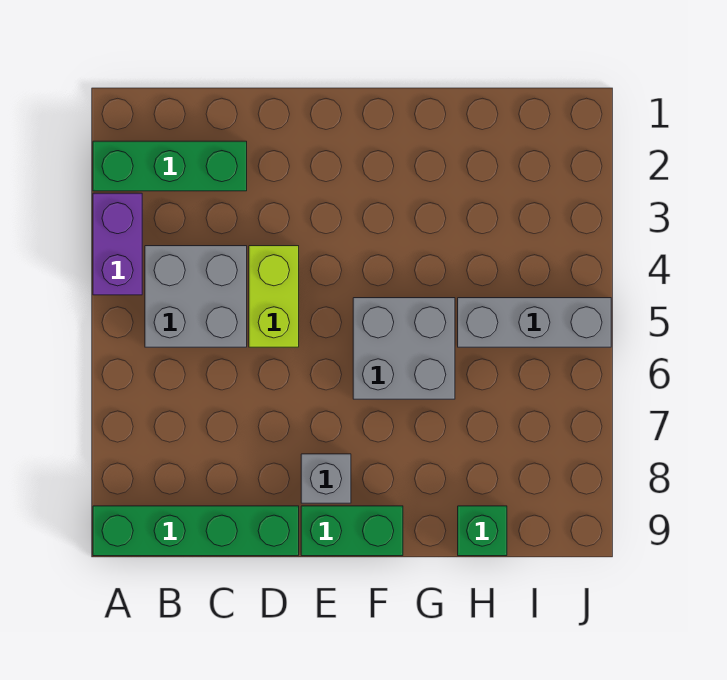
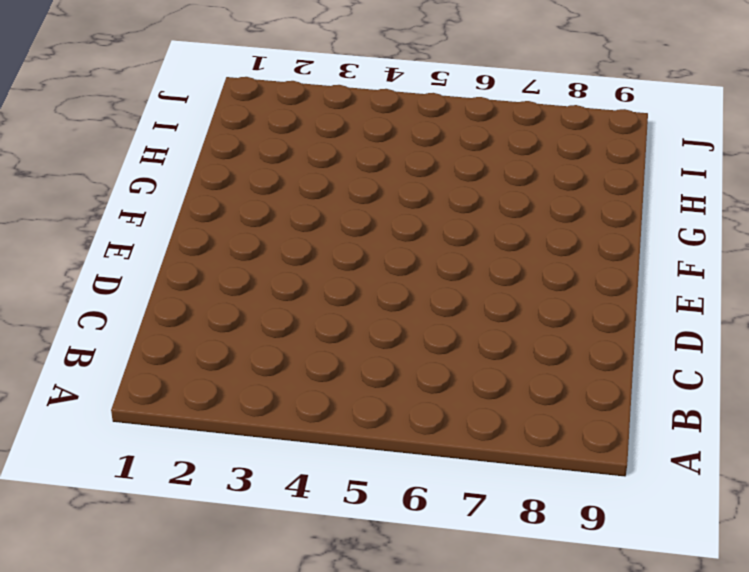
none -> green brick A2:C2 level 1
none -> purple brick A3:A4 level 1

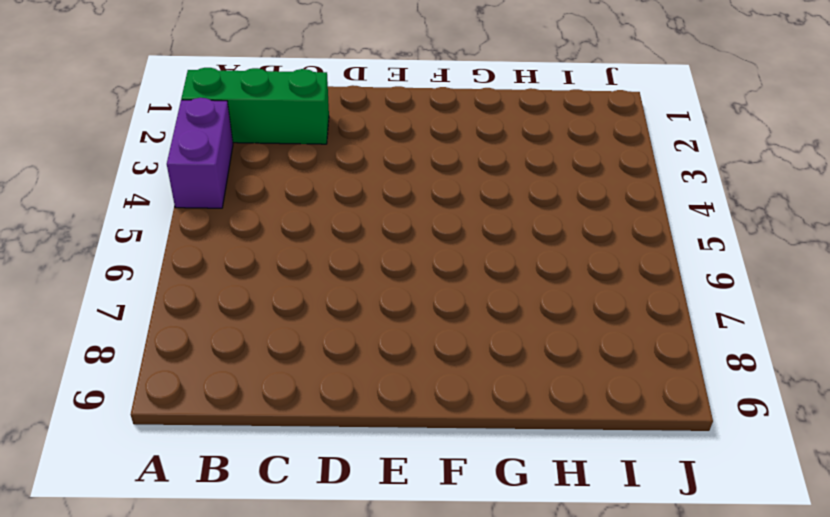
none -> green brick A9:D9 level 1
none -> grey brick B4:C5 level 1

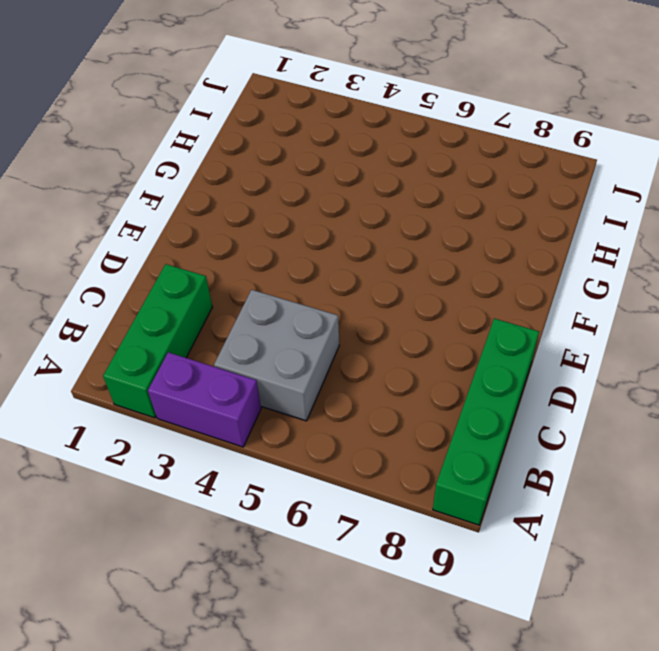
none -> lime brick D4:D5 level 1
none -> grey brick E8 level 1

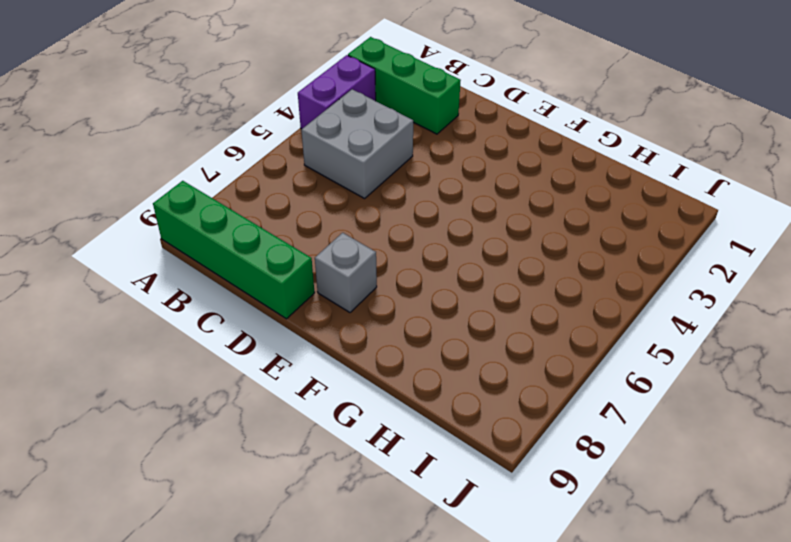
none -> lime brick D4:D5 level 1
none -> green brick E9:F9 level 1

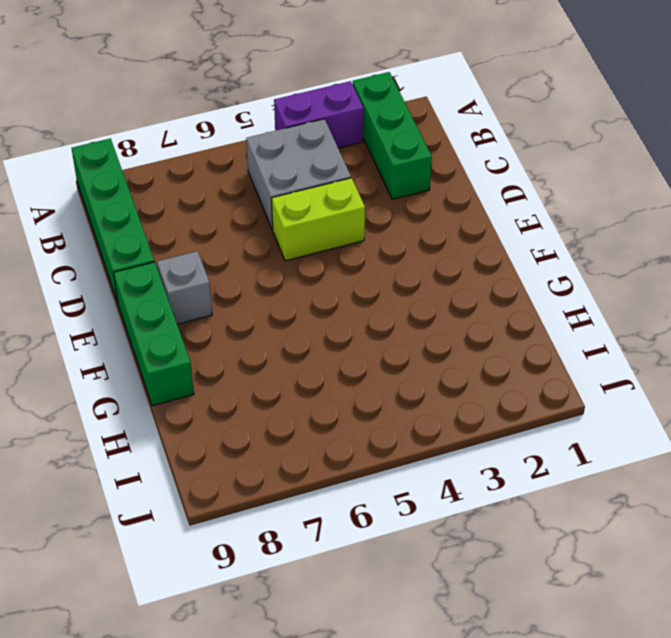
green brick E9:G9 level 1 -> green brick E9:F9 level 1
none -> grey brick F5:G6 level 1
none -> grey brick H5:J5 level 1

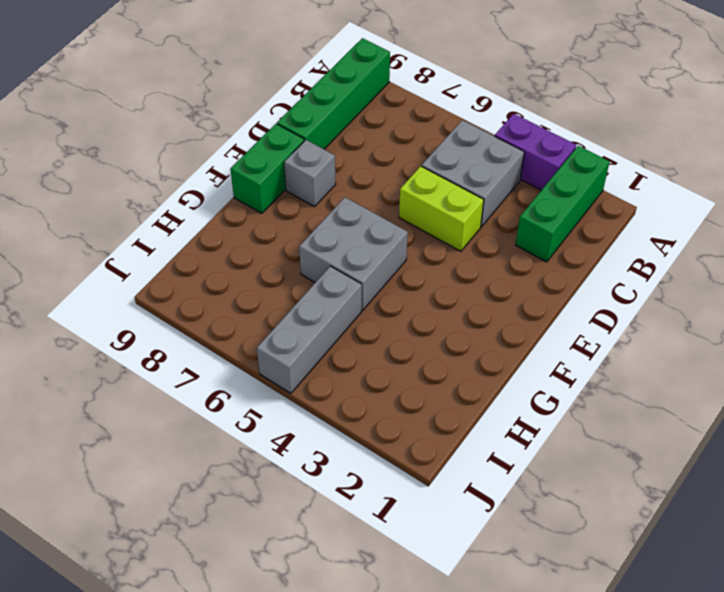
none -> green brick H9 level 1

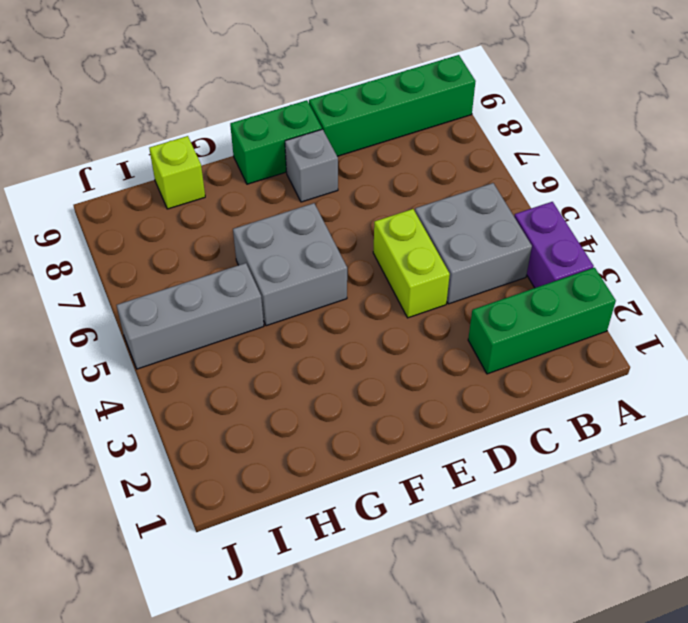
lime brick H9 level 1 -> green brick H9 level 1

